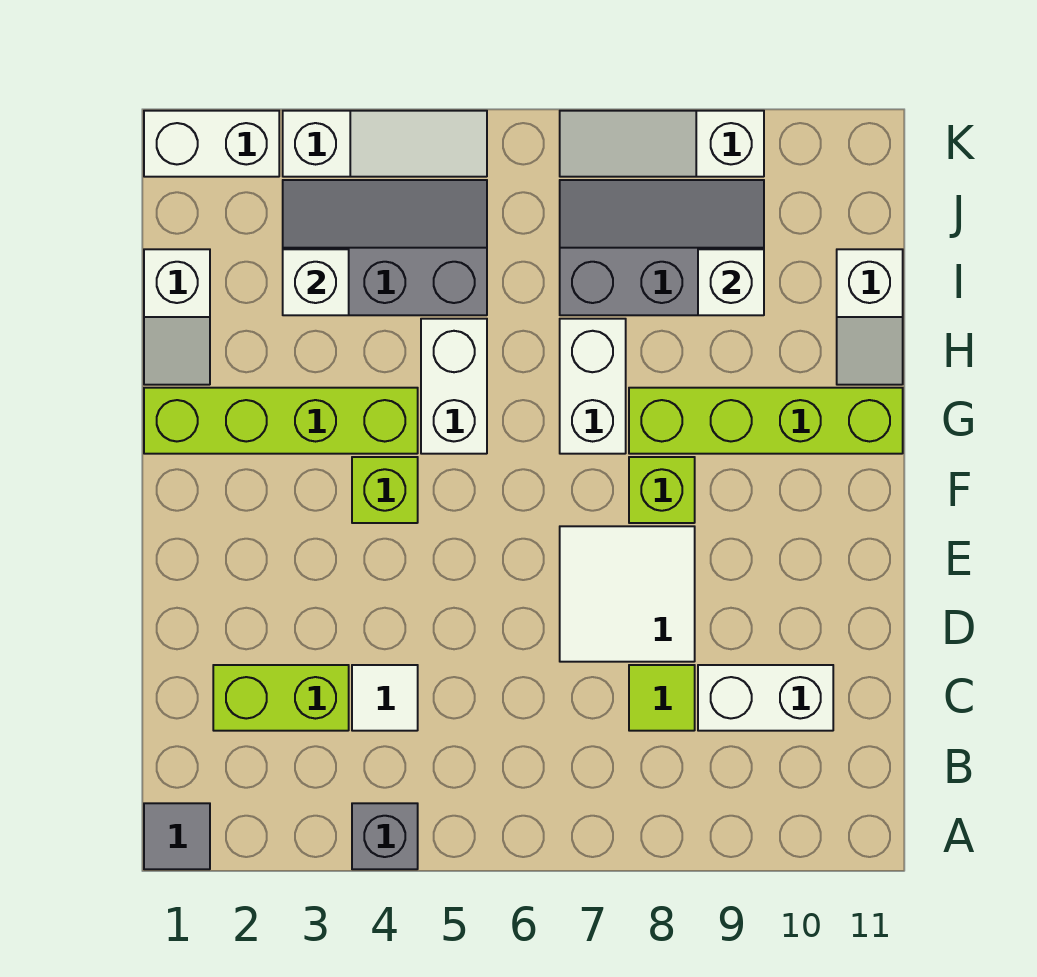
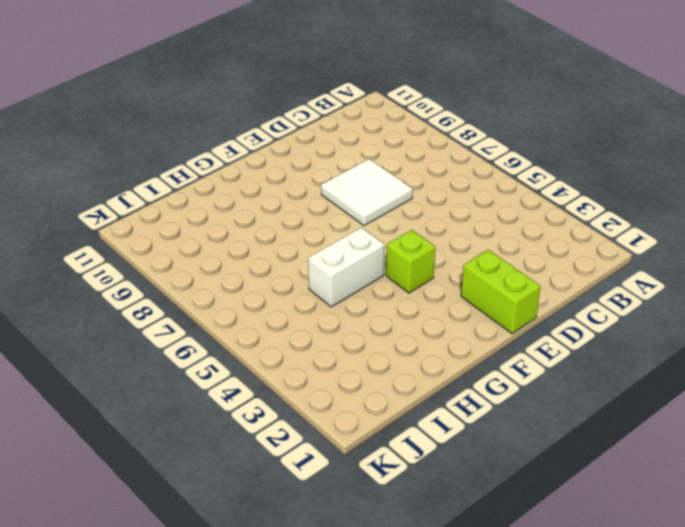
lime brick E1:E2 level 1 -> lime brick C2:C3 level 1
none -> grey tile A1 level 1
none -> grey brick A4 level 1
none -> white tile C4 level 1

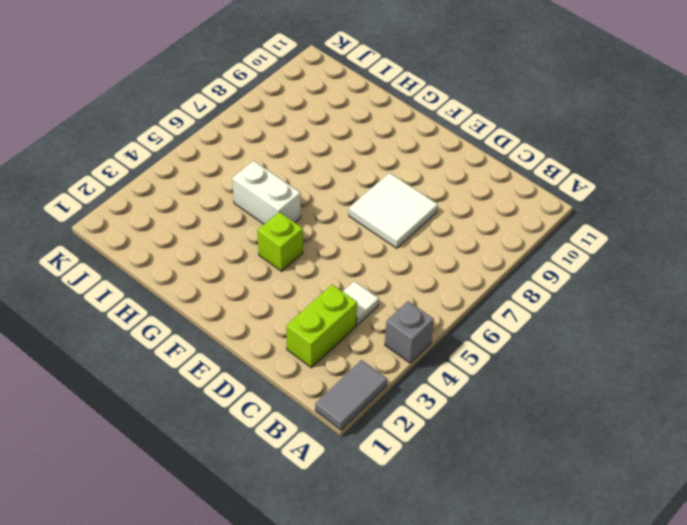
grey tile A1:A2 level 1 -> grey tile A1 level 1
none -> lime tile C8 level 1
none -> white brick C9:C10 level 1
none -> lime brick F8 level 1

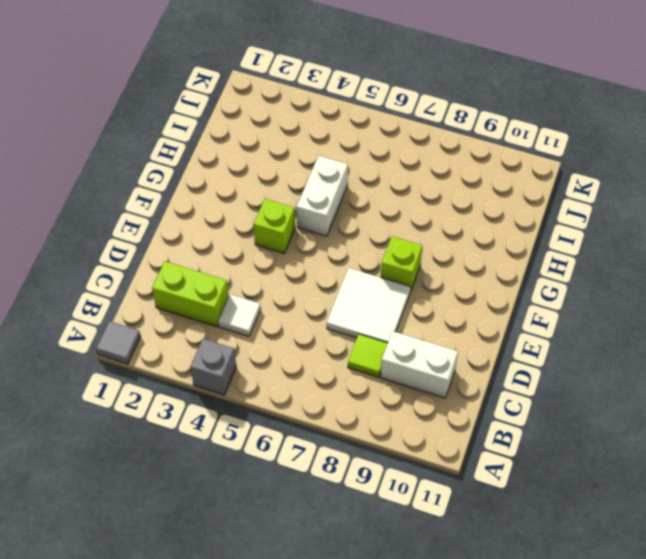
none -> lime brick G1:G4 level 1
none -> white brick G7:H7 level 1
none -> lime brick G8:G11 level 1

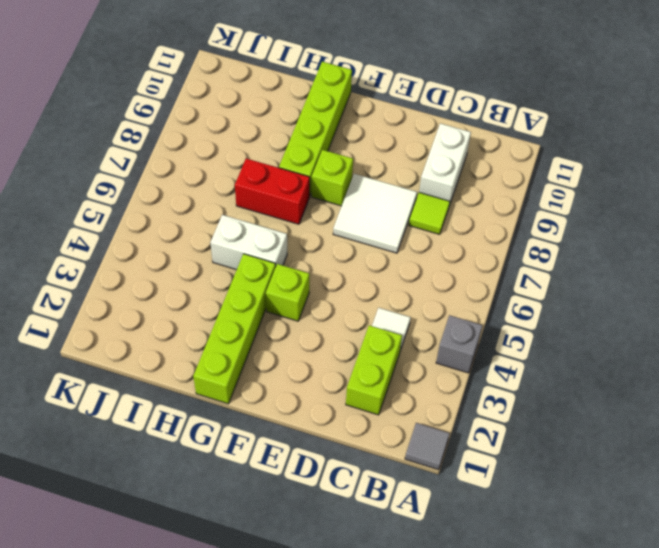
red brick G7:H7 level 1 -> white brick G7:H7 level 1
none -> white slope H1:I1 level 1 top I
none -> white slope H11:I11 level 1 top I
none -> grey slope I3:J5 level 1 top I

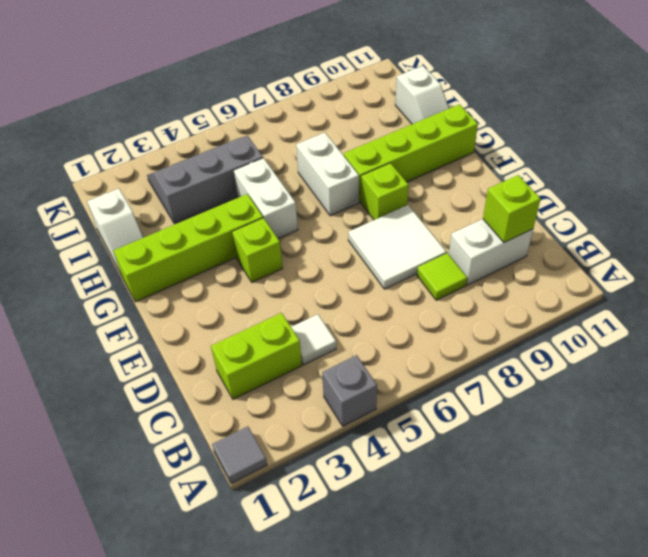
lime brick C10 level 2 -> none
none -> grey slope I7:J9 level 1 top I
none -> white brick K1:K2 level 1
none -> white slope K3:K5 level 1 top 3

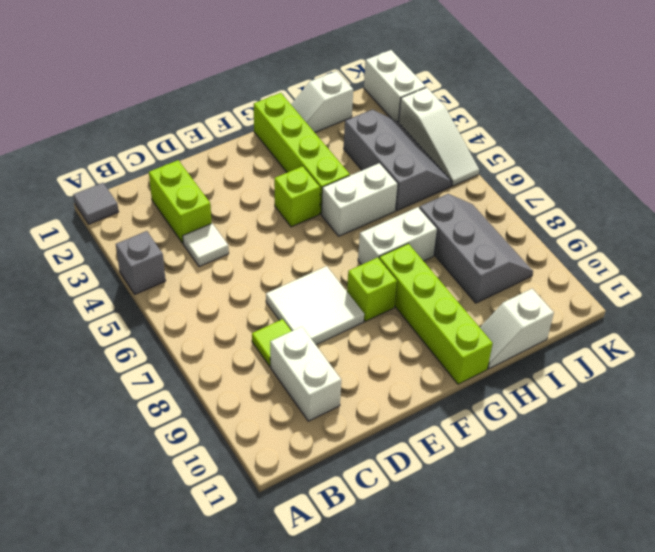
none -> white slope K7:K9 level 1 top 9
none -> white brick I3 level 2
none -> white brick I9 level 2

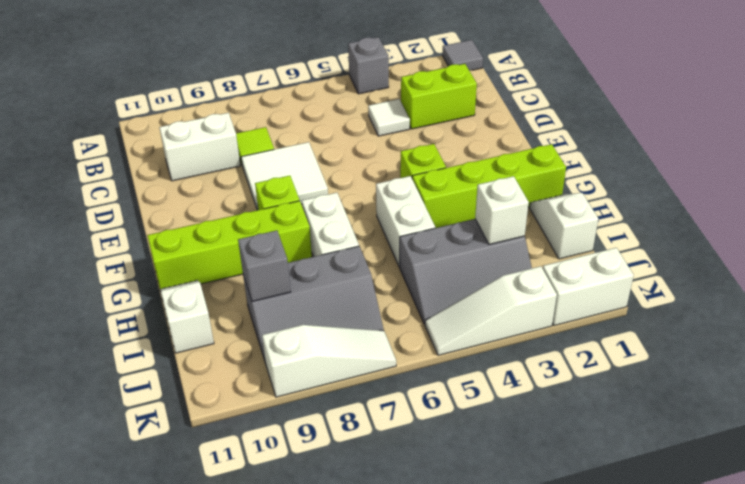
grey brick I9 level 2 -> white brick I9 level 2

